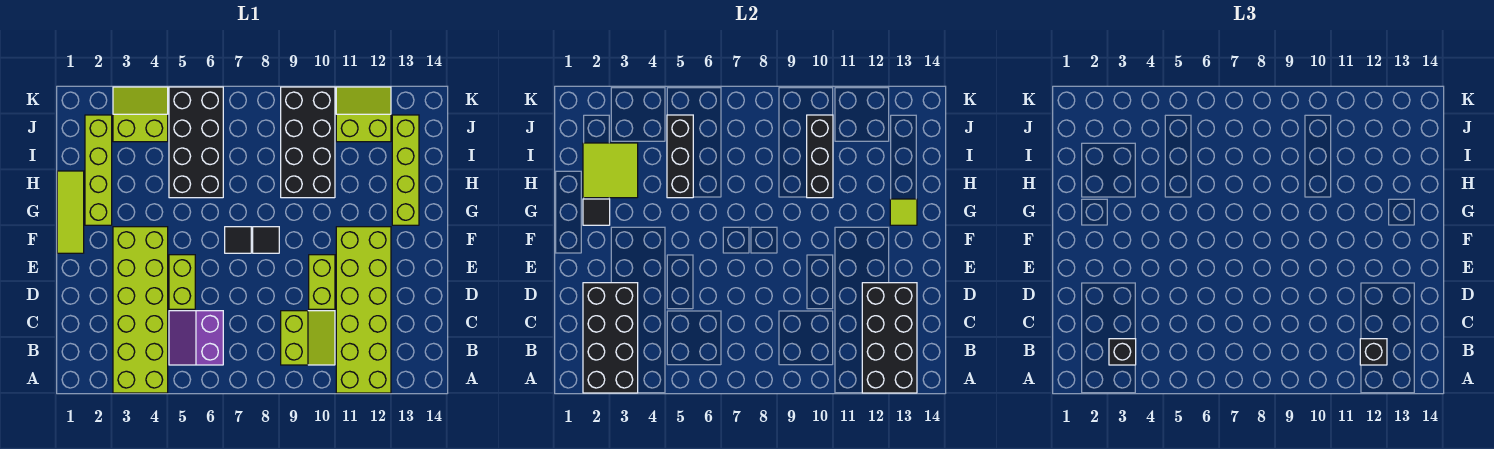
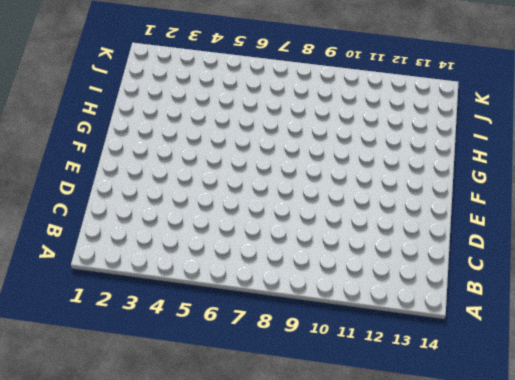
none -> lime brick A3:F4 level 1
none -> lime brick A11:F12 level 1
none -> purple slope B5:C6 level 1 top 6

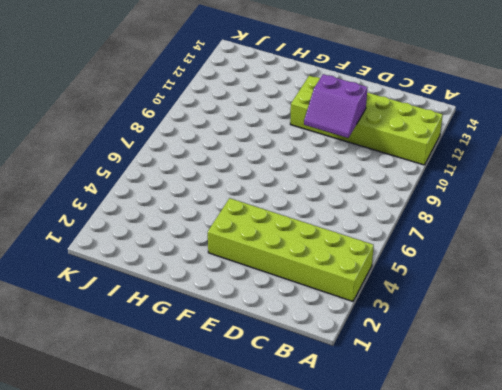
purple slope D10:E11 level 2 top 11 -> purple slope B5:C6 level 1 top 6
none -> lime slope B9:C10 level 1 top 9
none -> lime brick D5:E5 level 1
none -> lime brick D10:E10 level 1

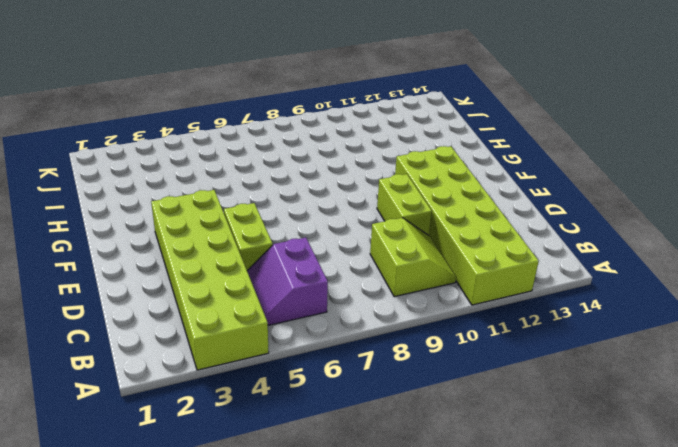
none -> lime tile F1:H1 level 1
none -> black tile F7 level 1
none -> black tile F8 level 1

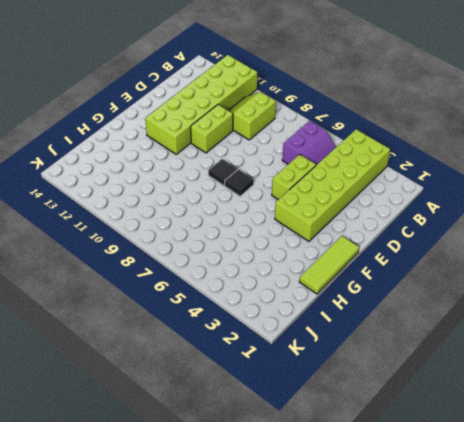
none -> lime brick G2:J2 level 1
none -> lime brick G13:J13 level 1
none -> black brick H5:K6 level 1

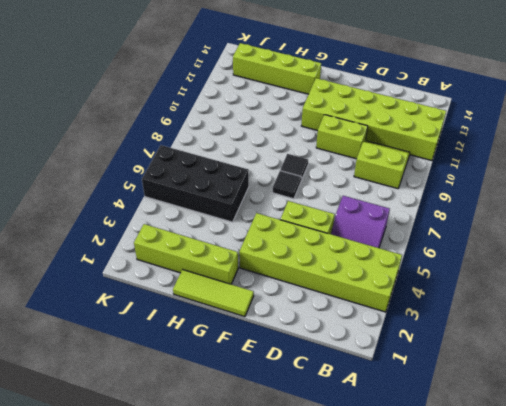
none -> black brick H9:K10 level 1
none -> lime slope J3:K4 level 1 top J
none -> lime slope J11:K12 level 1 top J

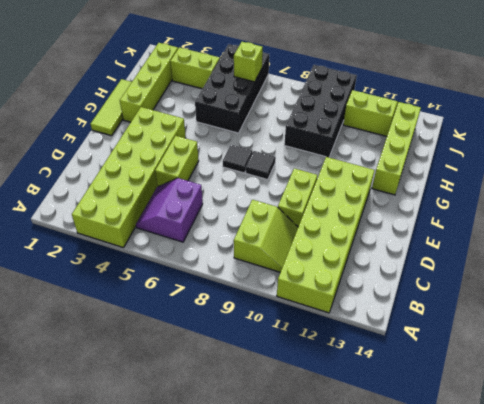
lime brick J6 level 2 -> none
none -> black brick A2:D3 level 2
none -> black brick A12:D13 level 2
none -> black tile G2 level 2

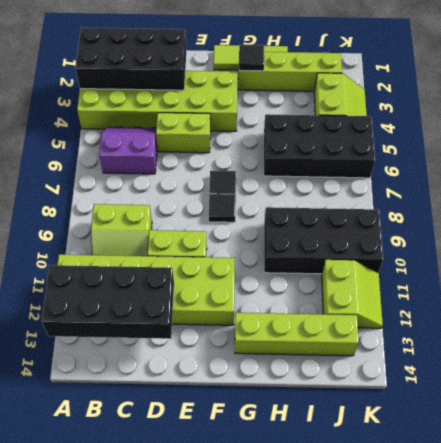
none -> lime tile G13 level 2
none -> lime tile H2:I3 level 2
none -> black brick H5:J5 level 2

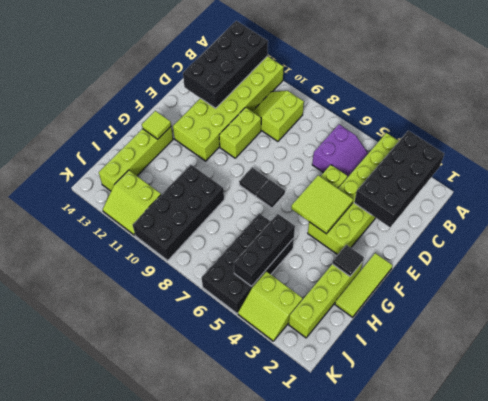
lime tile E4:F5 level 2 -> lime tile H2:I3 level 2
none -> black brick H10:J10 level 2
none -> black brick B3 level 3
none -> black brick B12 level 3

